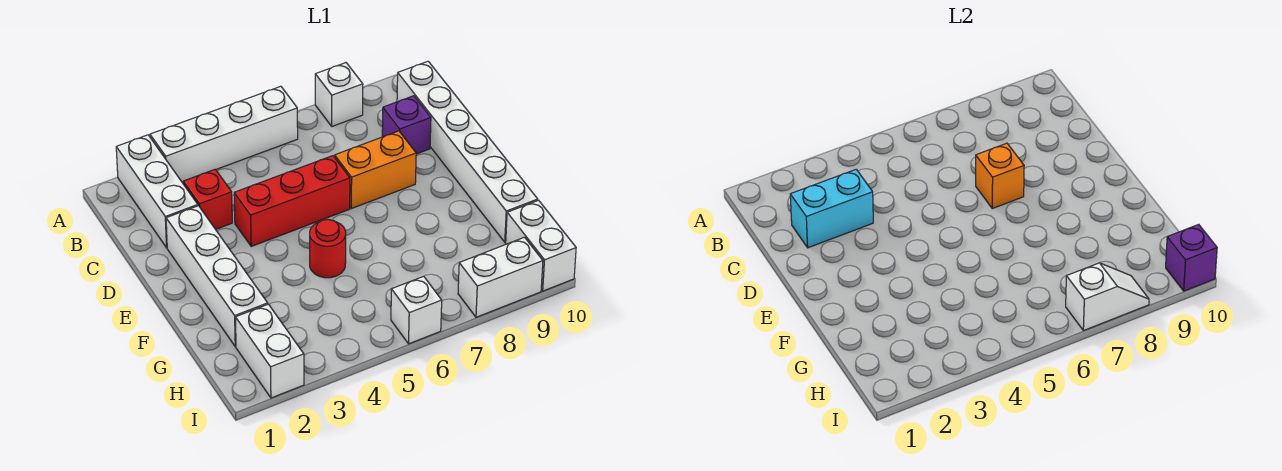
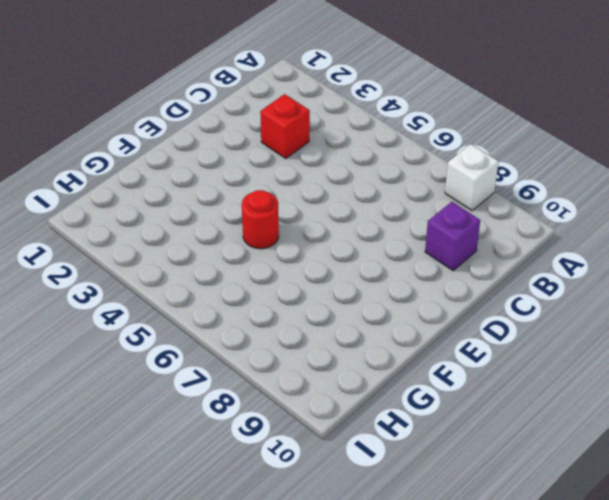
none -> white brick A2:C2 level 1
none -> white brick A3:A6 level 1
none -> white brick B10:G10 level 1

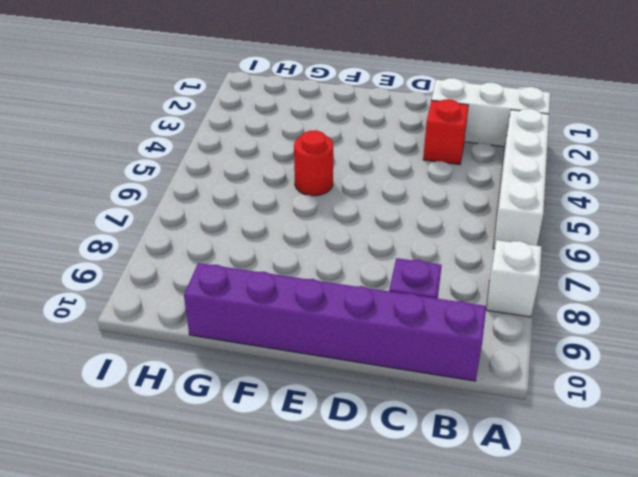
purple brick B10:G10 level 1 -> white brick B10:G10 level 1
none -> white brick D2:G2 level 1
none -> red brick D4:D6 level 1
none -> orange brick D7:D8 level 1

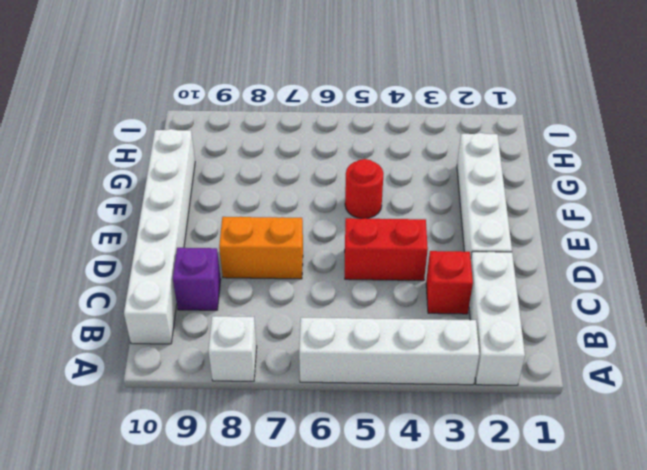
red brick D4:D5 level 1 -> red brick D4:D6 level 1
none -> white brick H2:I2 level 1
none -> white brick H10:I10 level 1
none -> white brick I6 level 1

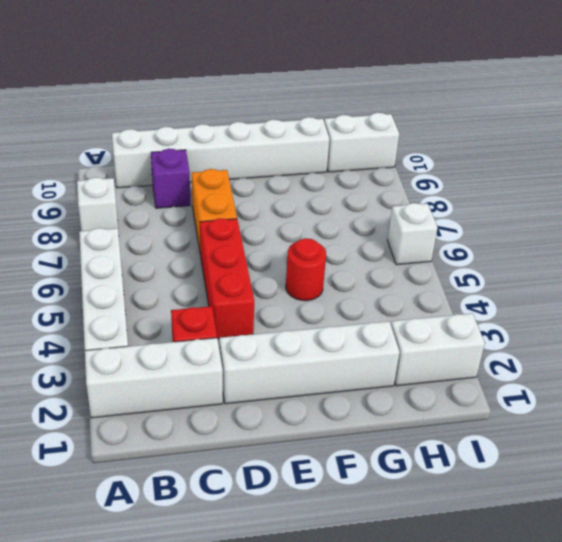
none -> white brick I8:I9 level 1
none -> cyan brick C2:C3 level 2
none -> orange brick D7 level 2

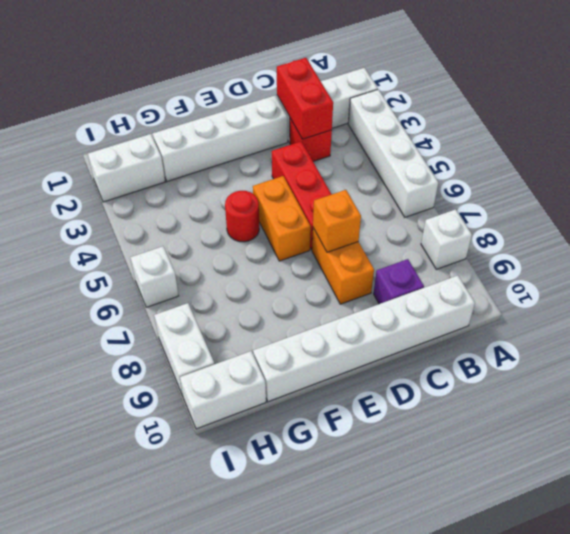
red brick C2:C3 level 2 -> cyan brick C2:C3 level 2
orange brick E5:E6 level 1 -> none
none -> white slope I7:I8 level 2 top 7
none -> purple brick I10 level 2

